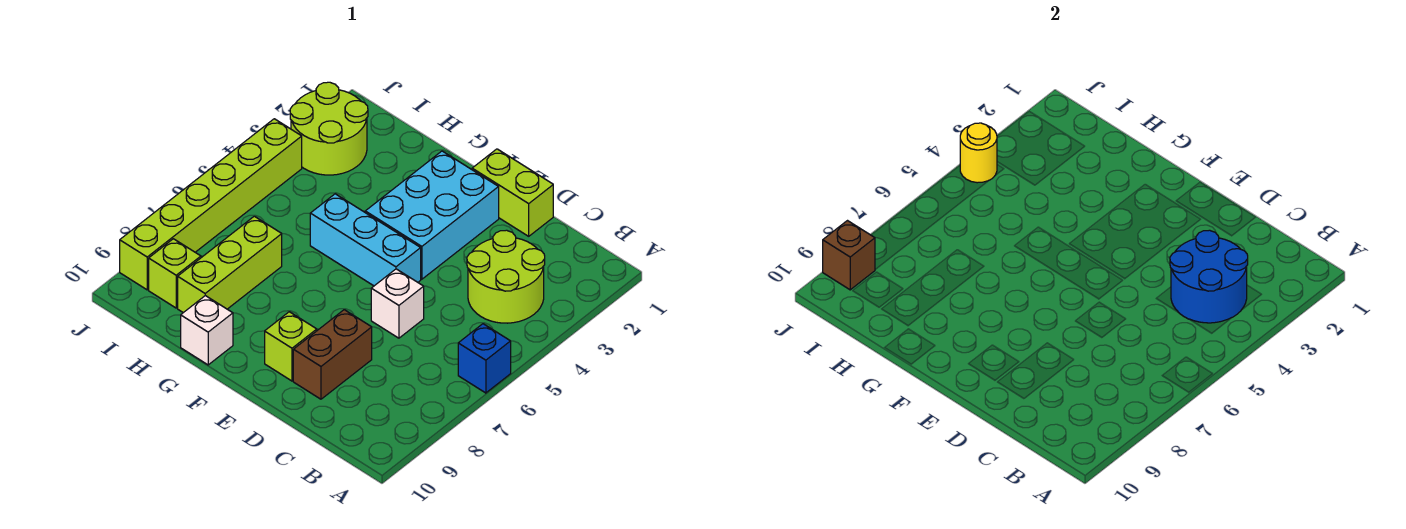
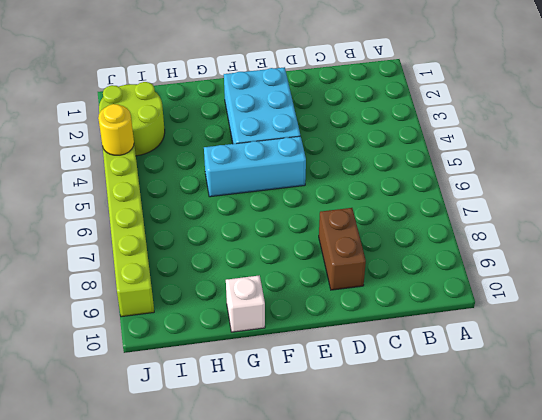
none -> blue brick A6 level 1
none -> lime round brick B3:C4 level 1
none -> lime brick D1:E1 level 1

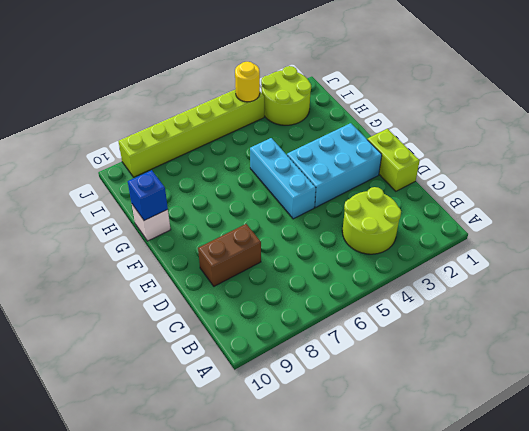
blue brick G10 level 2 -> blue brick A6 level 1
none -> white brick D6 level 1
none -> lime brick E9 level 1
none -> lime brick H7:H9 level 1

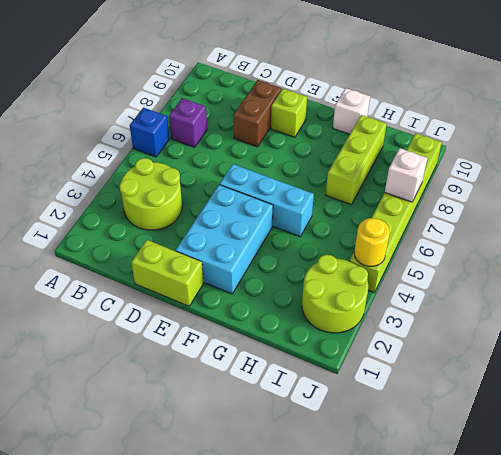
purple brick B7 level 1 -> none
white brick J7 level 2 -> white brick D6 level 1
none -> lime brick I9 level 1
none -> blue round brick B3:C4 level 2
none -> brown brick J9 level 2

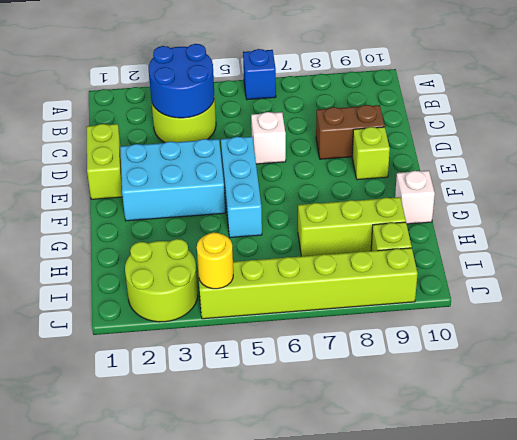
none -> brown brick J9 level 2

